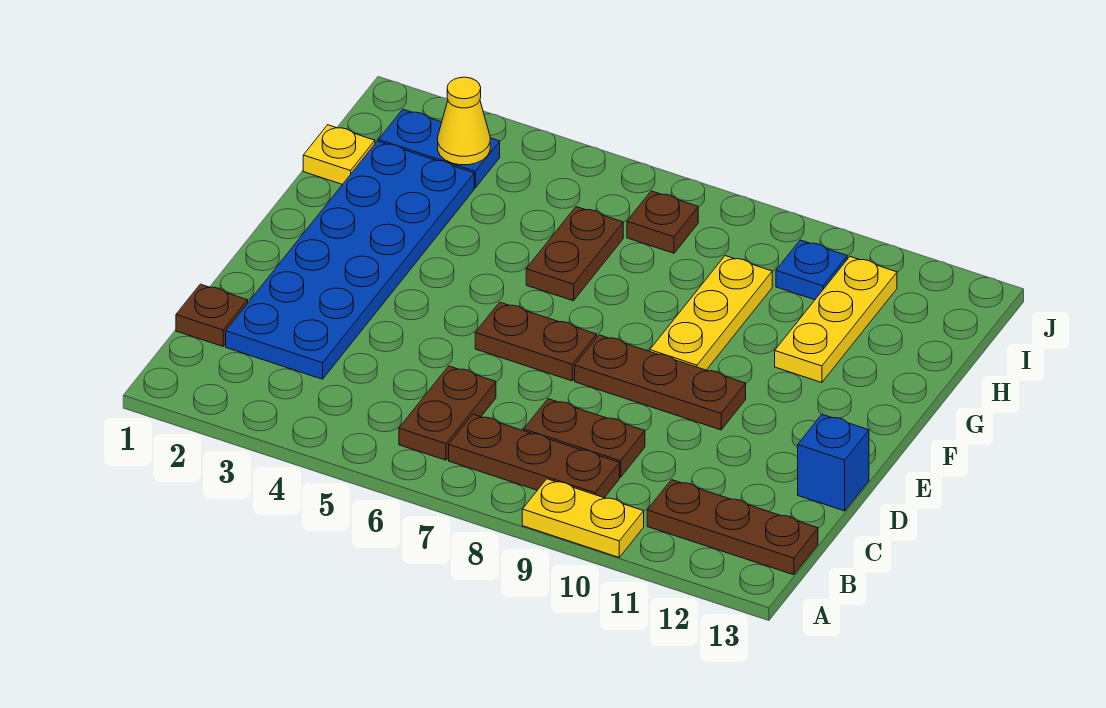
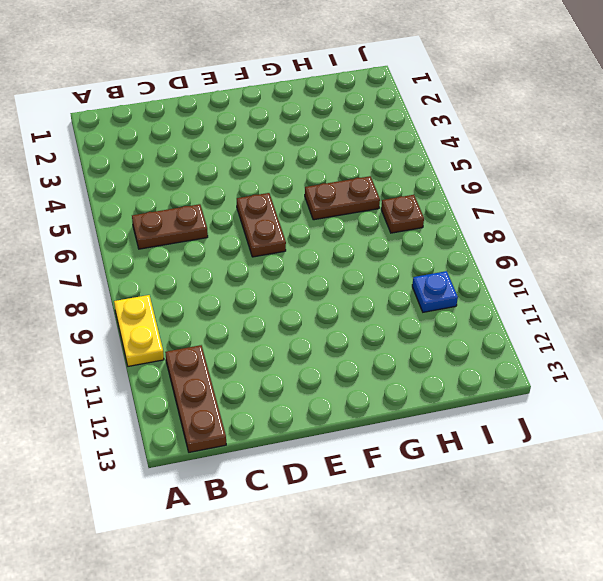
none -> brown plate B7:B9 level 1
none -> brown plate C1 level 1
none -> blue plate C2:H3 level 1

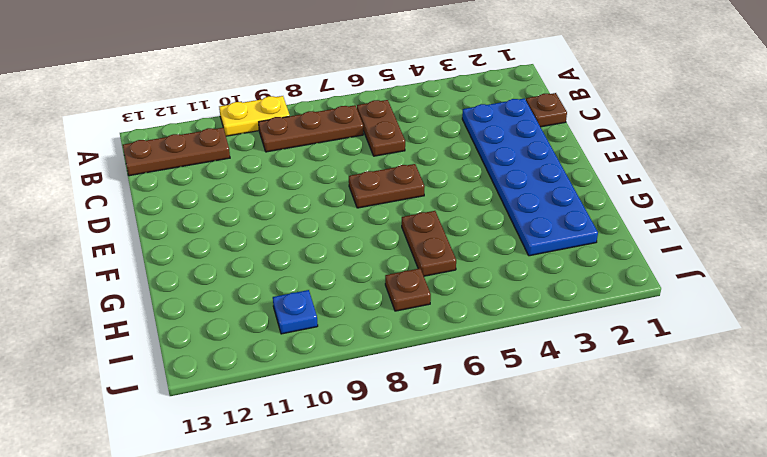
none -> brown plate C8:C9 level 1
none -> blue brick D13 level 1
none -> brown plate E8:E10 level 1

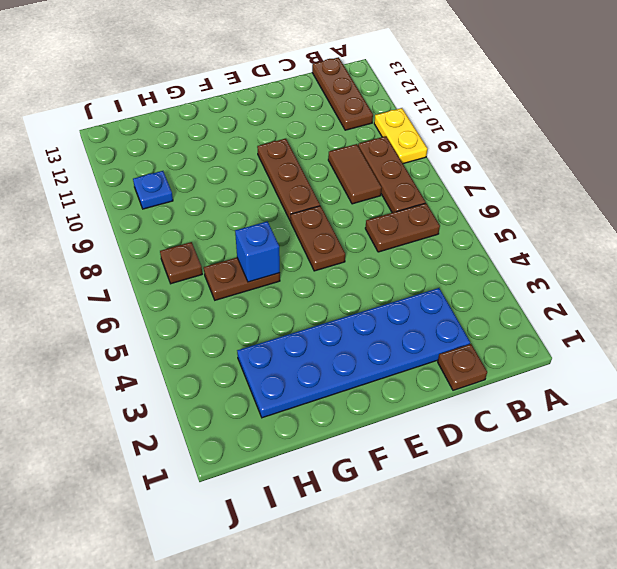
brown tile C8:C9 level 1 -> brown plate C8:C9 level 1
blue brick G6 level 2 -> blue brick D13 level 1
none -> yellow plate F9:H9 level 1
none -> yellow plate G11:I11 level 1
none -> yellow plate H1 level 1

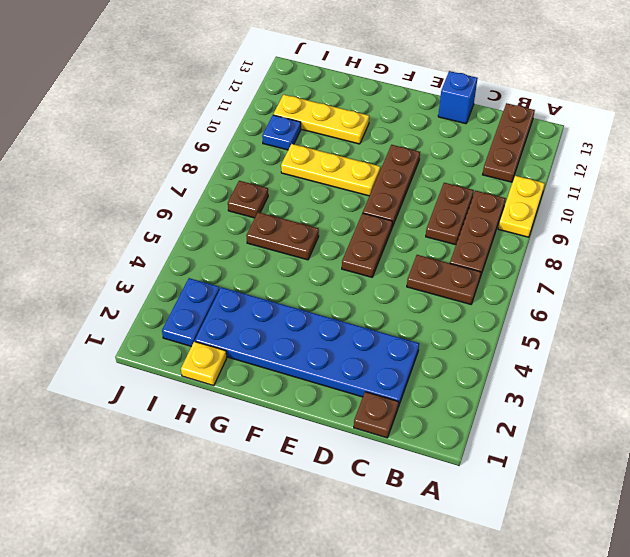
none -> yellow cone I3 level 2

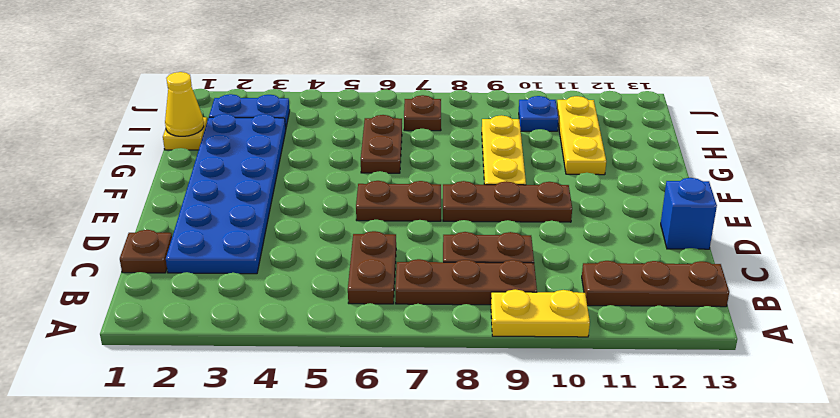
yellow cone H1 level 2 -> yellow cone I3 level 2

